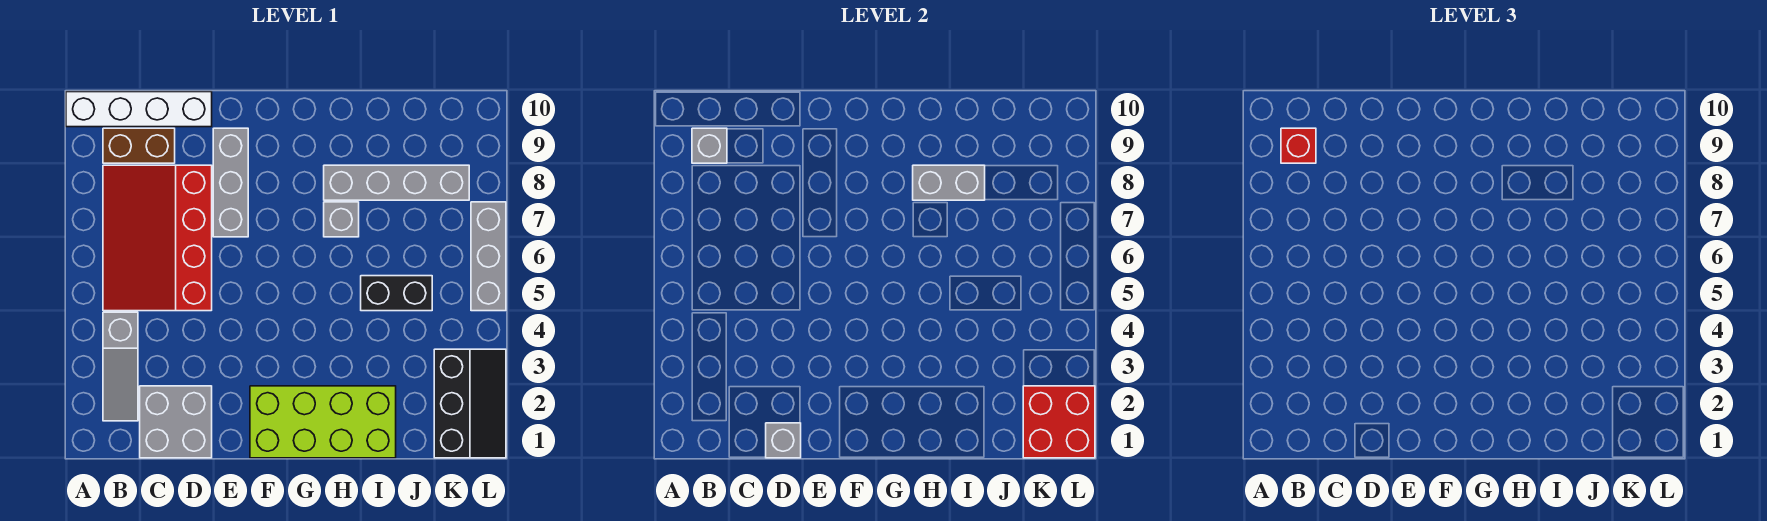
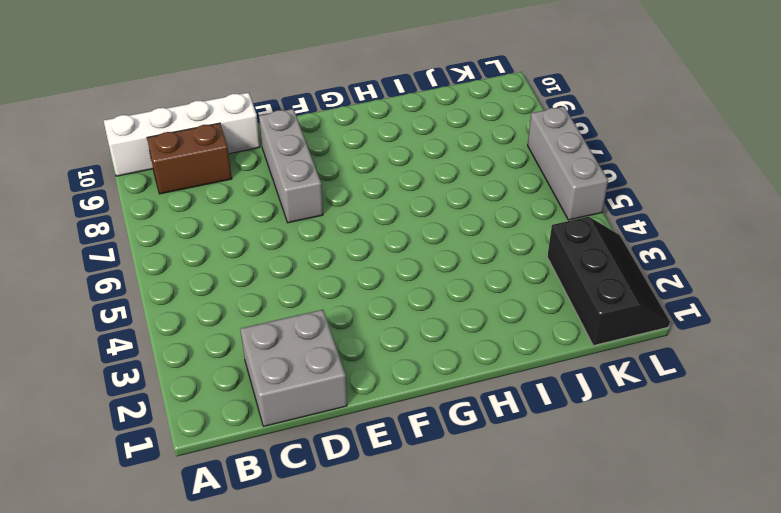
none -> grey slope B2:B4 level 1 top 4
none -> red slope B5:D8 level 1 top D
none -> lime brick F1:I2 level 1

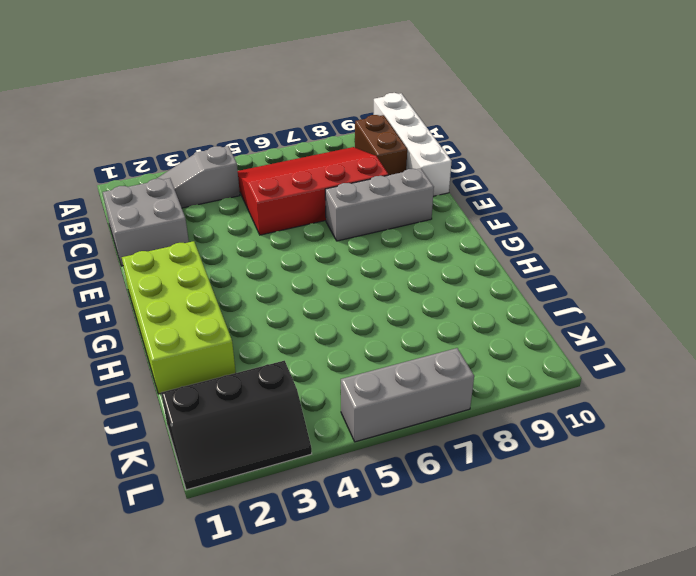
none -> grey brick H7 level 1
none -> grey brick H8:K8 level 1
none -> black brick I5:J5 level 1

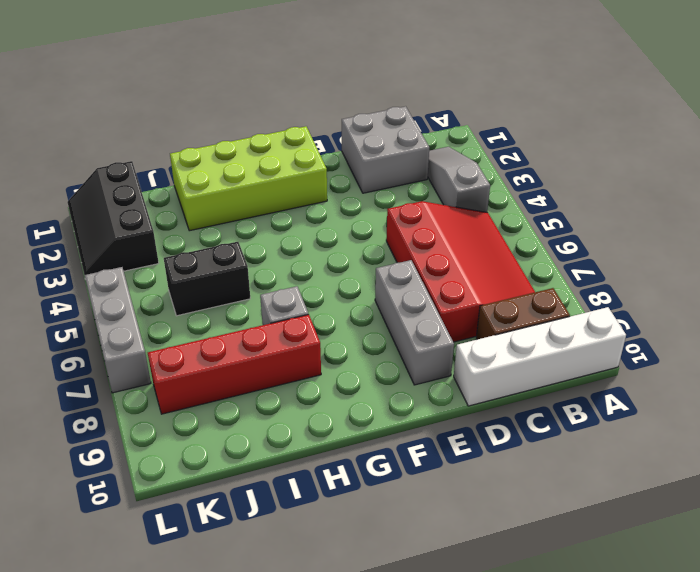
red brick H8:K8 level 1 -> grey brick H8:K8 level 1
none -> grey brick B9 level 2
none -> grey brick D1 level 2
none -> grey brick H8:I8 level 2

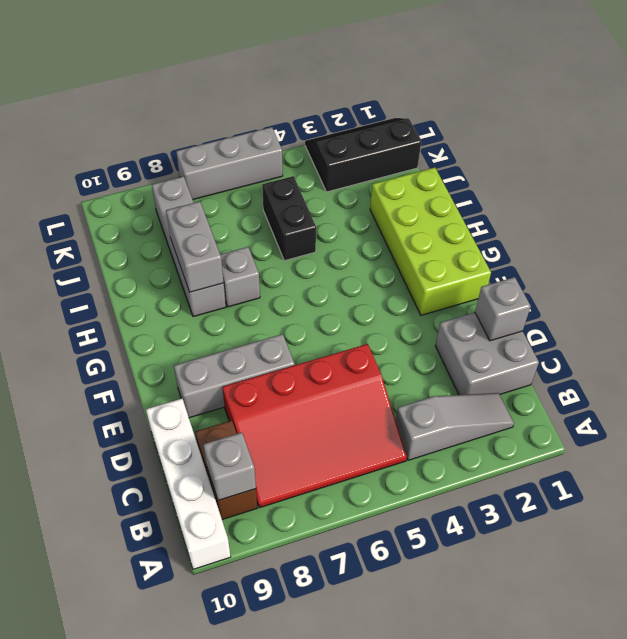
none -> red brick K1:L2 level 2
none -> red brick B9 level 3

